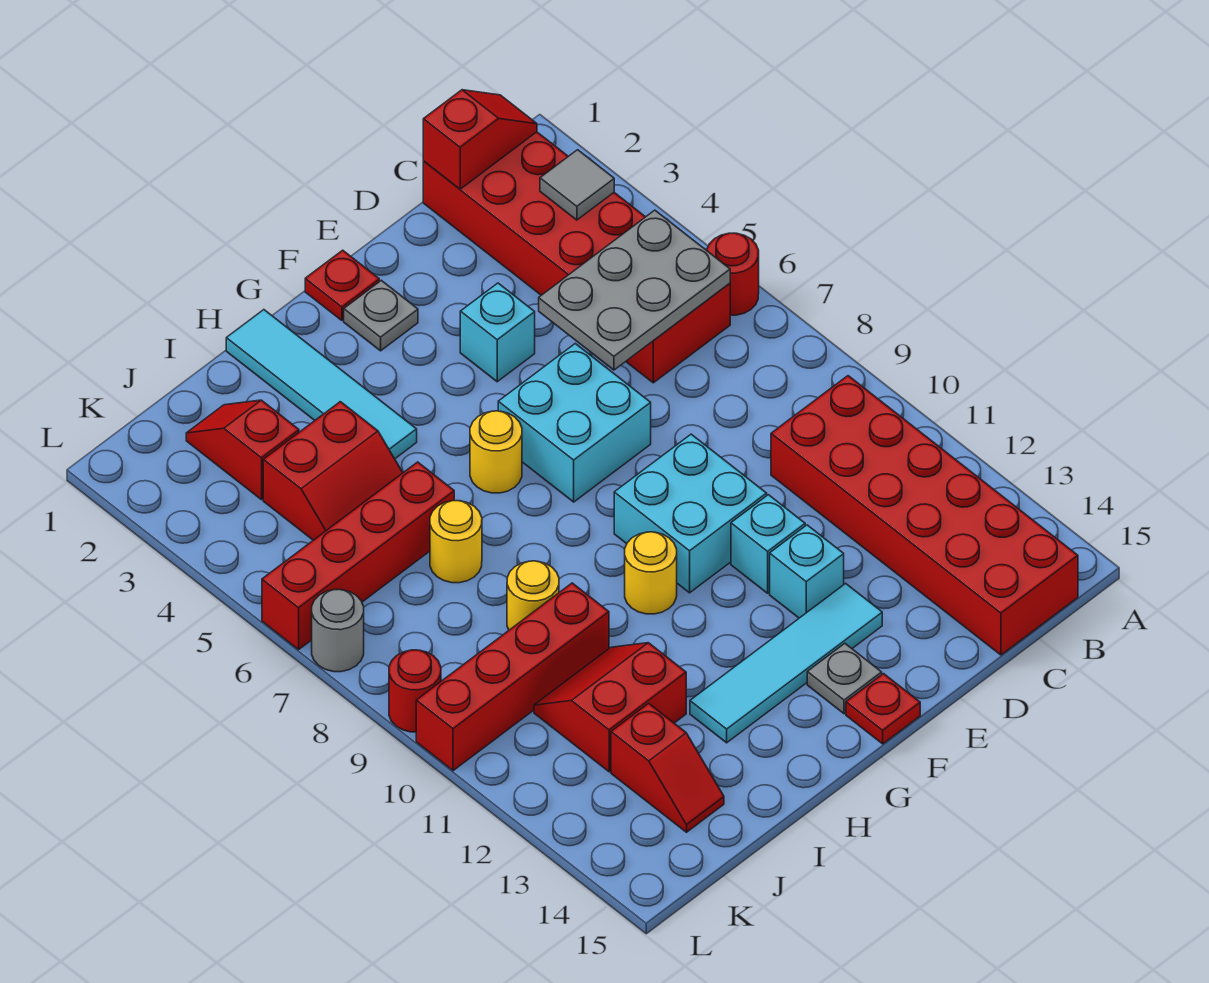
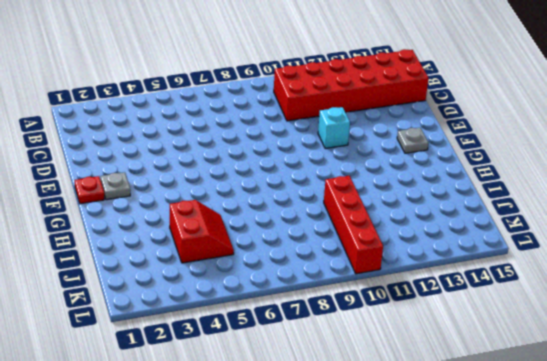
none -> red round brick A6 level 1
none -> red brick B1:C6 level 1
none -> cyan brick E4 level 1

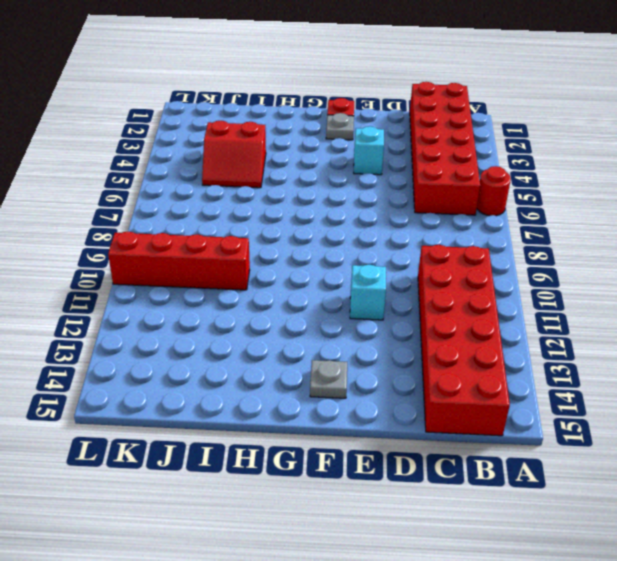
none -> cyan brick E6:F7 level 1
none -> cyan brick E9:F10 level 1
none -> cyan brick E12 level 1

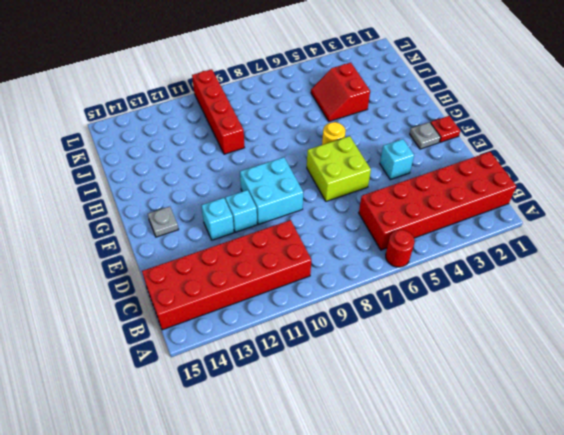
lime brick E6:F7 level 1 -> cyan brick E6:F7 level 1
none -> cyan tile E13:H13 level 1
none -> red plate F15 level 1
none -> yellow round brick G10 level 1

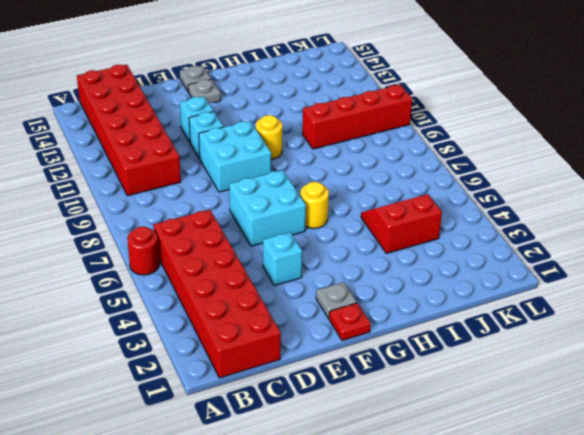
grey plate F15 level 1 -> red plate F15 level 1
none -> cyan tile E13:H13 level 1
none -> cyan tile H1:H4 level 1
none -> red brick I6:L6 level 1

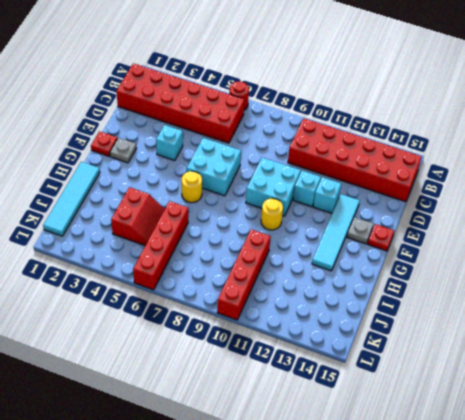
cyan tile H1:K1 level 1 -> cyan tile H1:H4 level 1
none -> yellow round brick I7 level 1
none -> yellow round brick I9 level 1
none -> red slope I11:J12 level 1 top 12

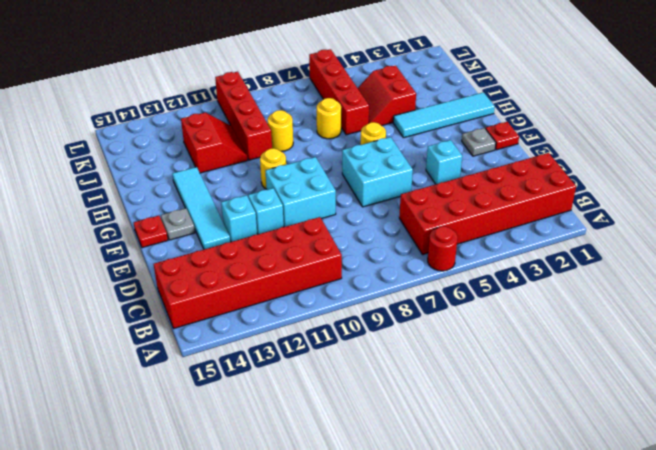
none -> red slope J2:J3 level 1 top 3
none -> red slope J13:J14 level 1 top 13
none -> grey round brick L7 level 1

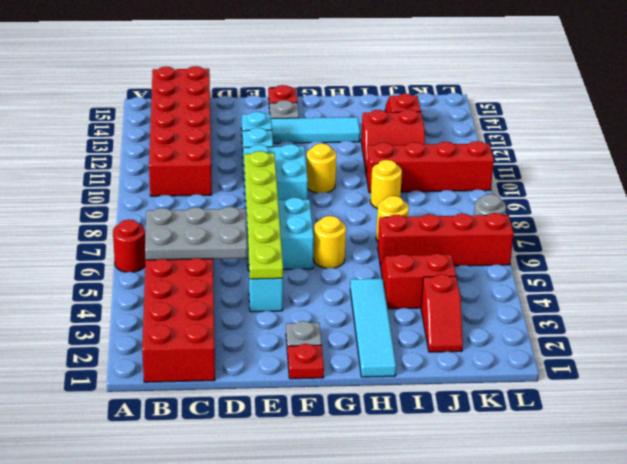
lime plate E4:E9 level 2 -> none
none -> red round brick L9 level 1
none -> red slope B1:C1 level 2 top C
none -> grey tile B3 level 2

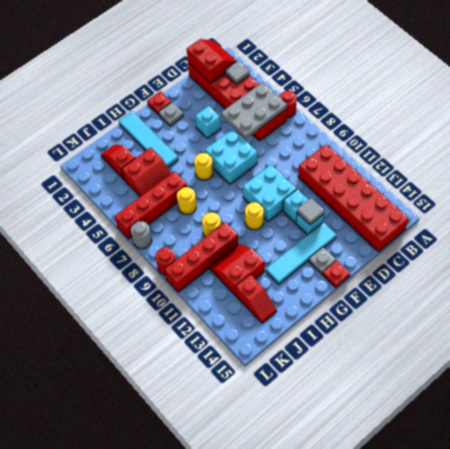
red slope B1:C2 level 2 top C -> red slope B1:C1 level 2 top C
grey tile E12 level 2 -> none

